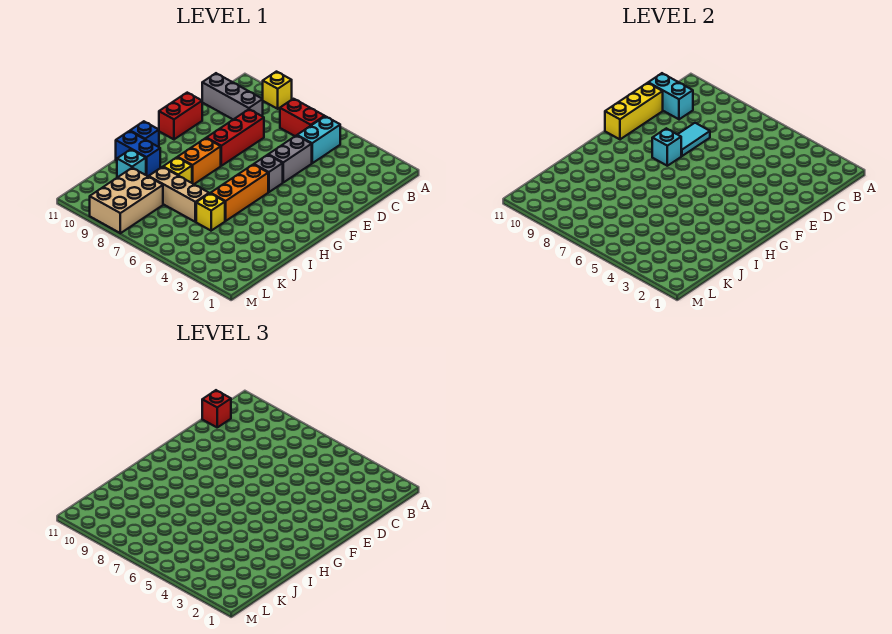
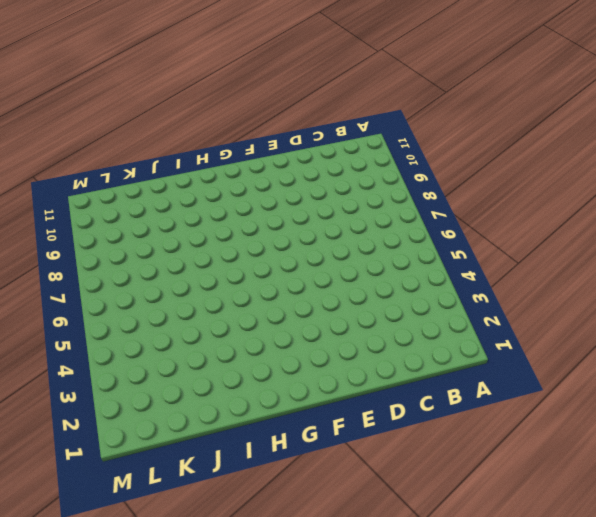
none -> yellow brick A9 level 1
none -> cyan brick B5:C5 level 1
none -> red brick B6:B7 level 1

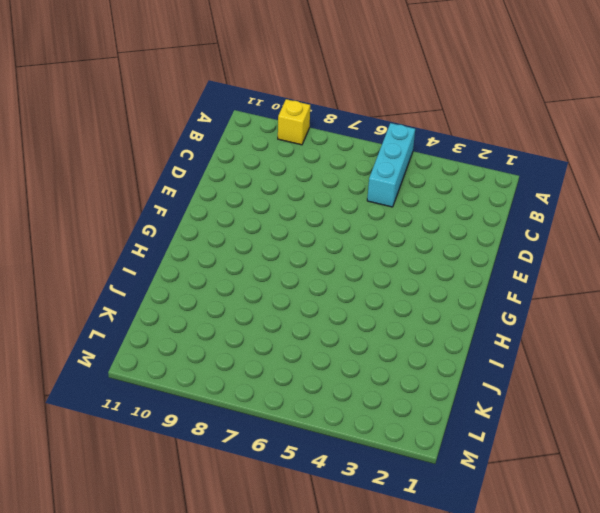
cyan brick A5:C5 level 1 -> cyan brick B5:C5 level 1
none -> red brick B6:B7 level 1
none -> grey brick C9:C11 level 1
none -> grey brick D5:E5 level 1

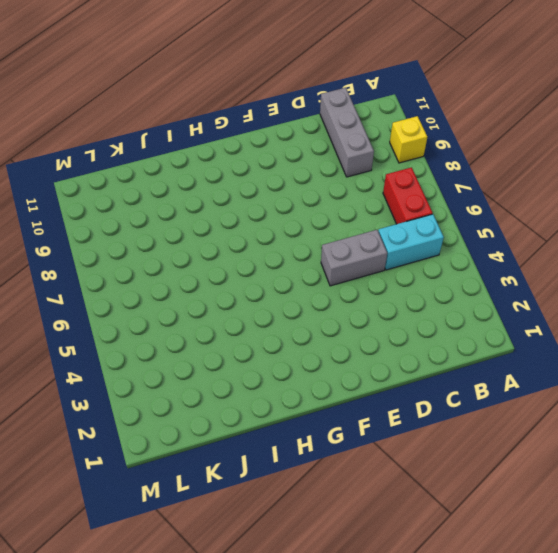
none -> red brick D8:F8 level 1
none -> red brick E11:F11 level 1
none -> grey brick F5 level 1

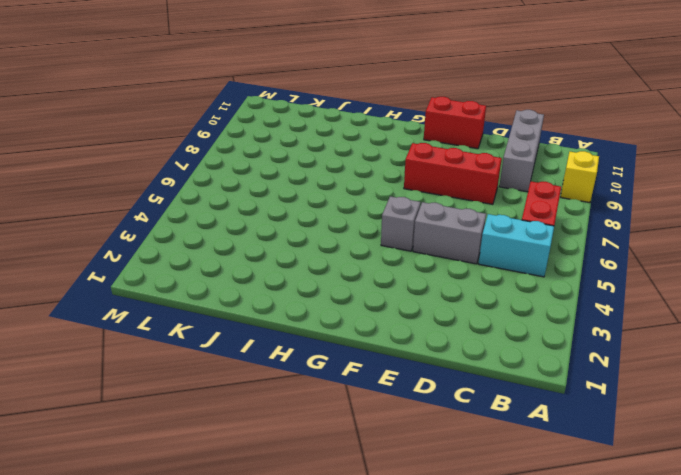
none -> orange brick G5:I5 level 1
none -> orange brick G8:H8 level 1
none -> blue brick H11 level 1

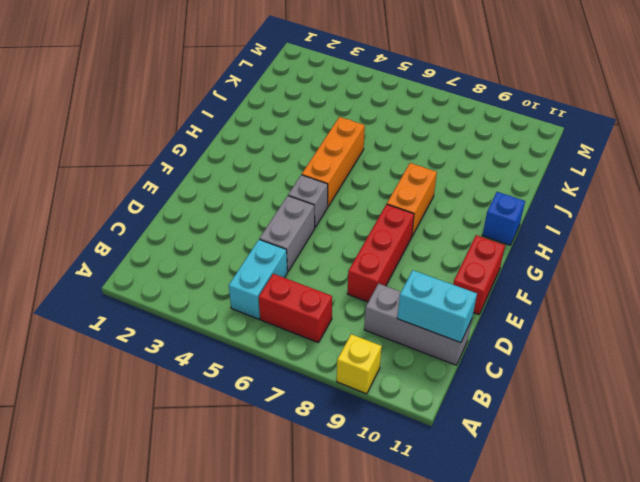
none -> yellow brick I8 level 1
none -> blue brick I10:I11 level 1
none -> yellow brick J5 level 1

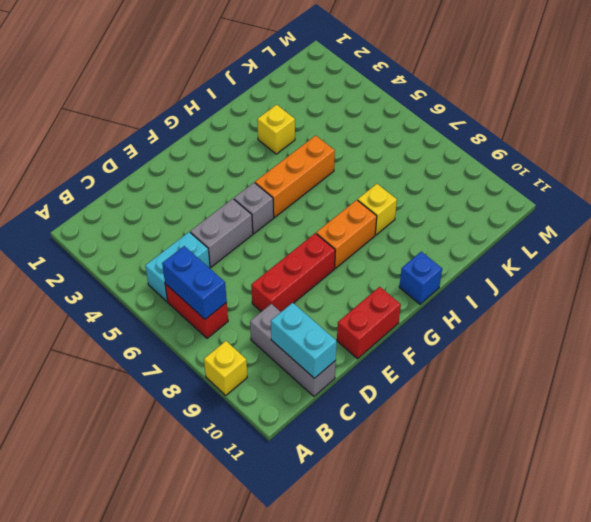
blue brick B6:B7 level 2 -> blue brick I10:I11 level 1
yellow brick I3 level 1 -> yellow brick J5 level 1
none -> tan brick J6:J8 level 1
none -> cyan brick J10 level 1
none -> tan brick K8:M9 level 1

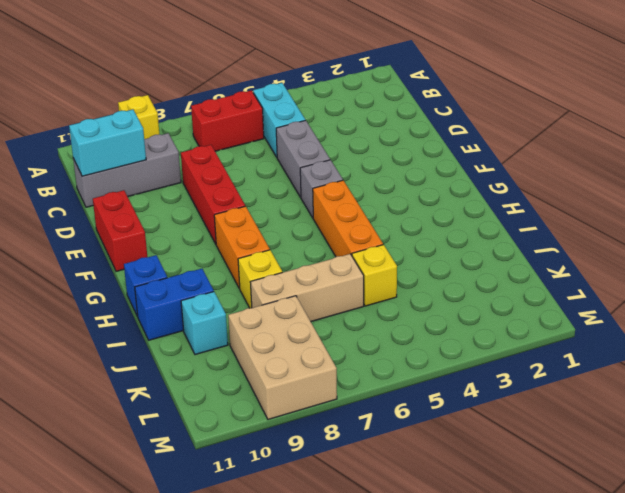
none -> cyan tile D8:E8 level 2
none -> yellow brick D11:F11 level 2
none -> cyan brick F8 level 2

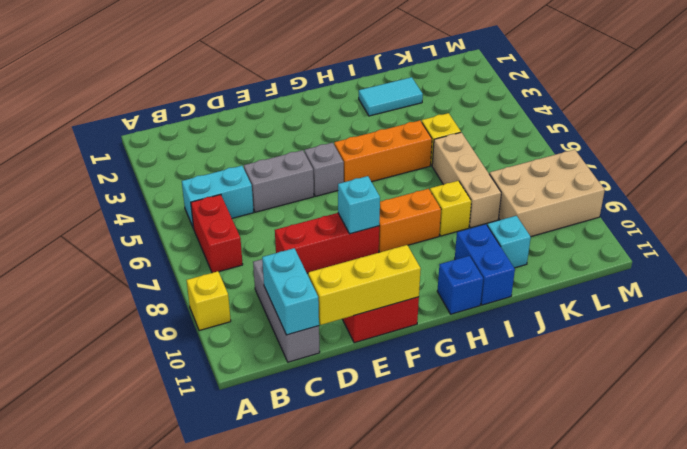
cyan tile I2:J2 level 1 -> cyan tile D8:E8 level 2
none -> red brick C11 level 3

